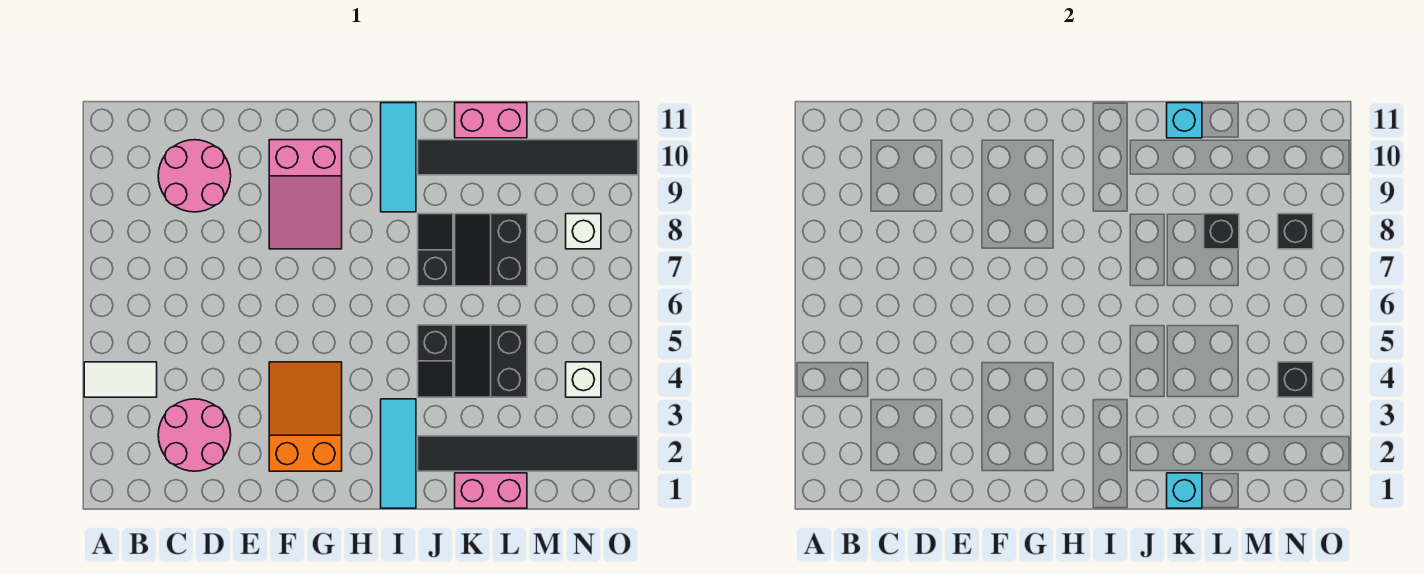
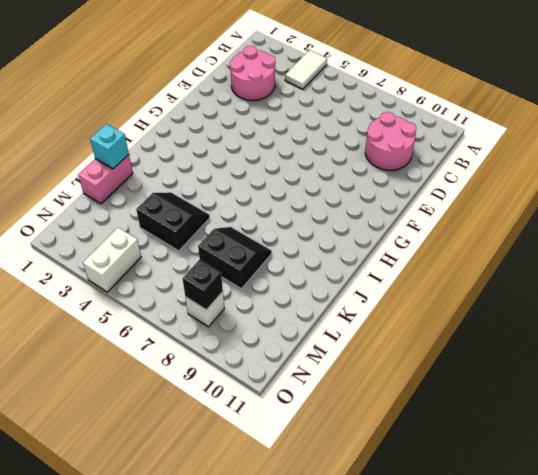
white brick N4:O4 level 1 -> white brick N4 level 1
none -> orange slope F2:G4 level 1 top 2
none -> pink slope F8:G10 level 1 top 10
none -> cyan tile I1:I3 level 1

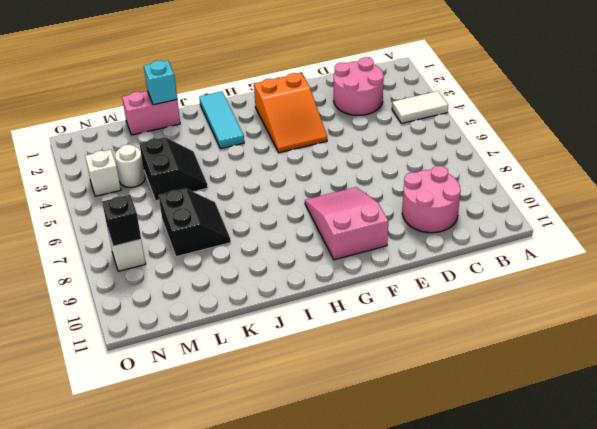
white round brick M4 level 1 -> none
none -> cyan tile I9:I11 level 1
none -> black tile J2:O2 level 1
none -> black slope J4:J5 level 1 top 5

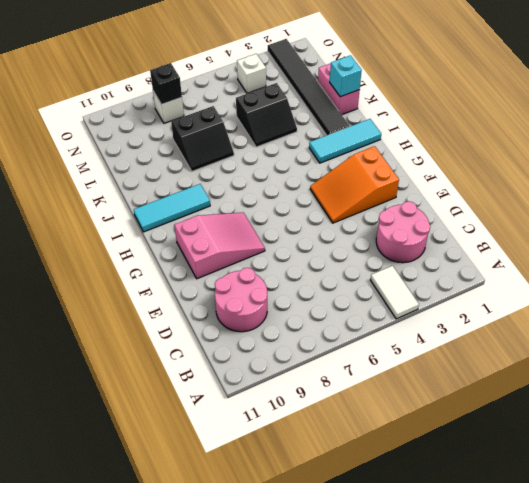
none -> black slope J4:J5 level 1 top 5
none -> black slope J7:J8 level 1 top 7
none -> black tile J10:O10 level 1

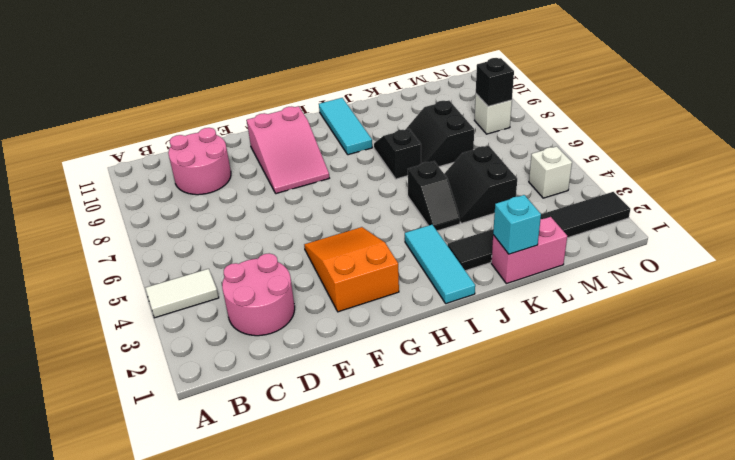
none -> black tile J10:O10 level 1
none -> pink brick K11:L11 level 1
none -> cyan brick K11 level 2

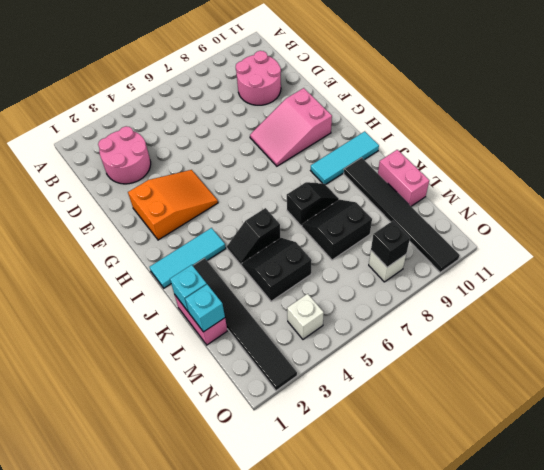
cyan brick L1 level 2 -> cyan brick K11 level 2
none -> white tile A4:B4 level 1
none -> black brick L8 level 2
none -> black brick N4 level 2

